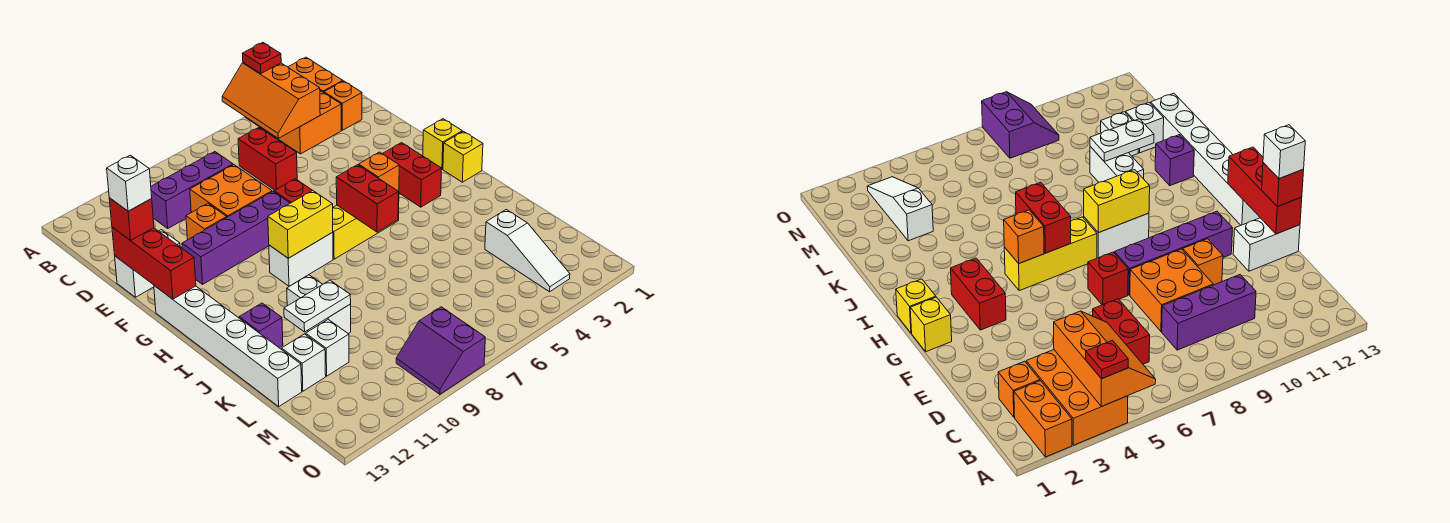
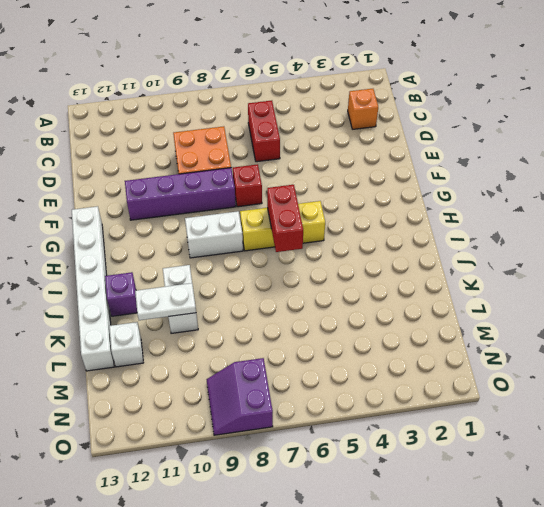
none -> orange brick A2:B2 level 1
none -> orange brick A3:C4 level 1
none -> purple brick C8:C10 level 1
none -> orange brick E10 level 1

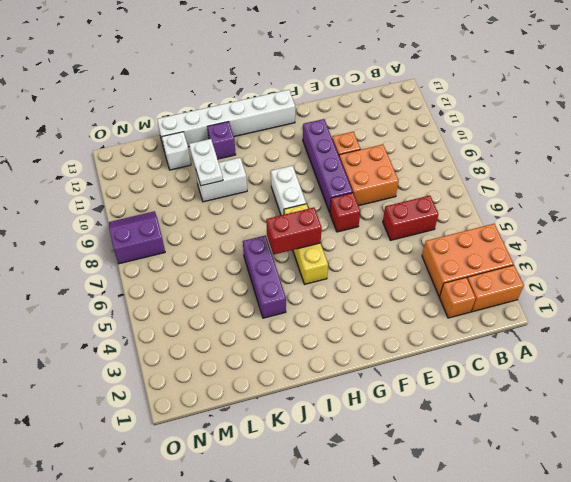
purple brick J4:J6 level 1 -> purple brick C8:C10 level 1
none -> white brick E12:E13 level 1
none -> yellow brick G1 level 1
none -> red brick G3:H3 level 1
none -> yellow brick H1 level 1

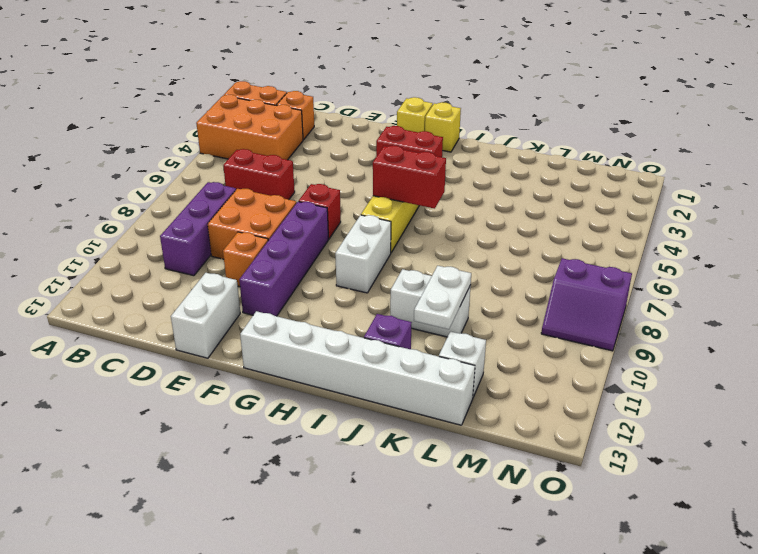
none -> white slope L3:N3 level 1 top L
none -> white brick L11 level 1
none -> orange slope A4:C5 level 2 top 4
none -> red brick E13:G13 level 2

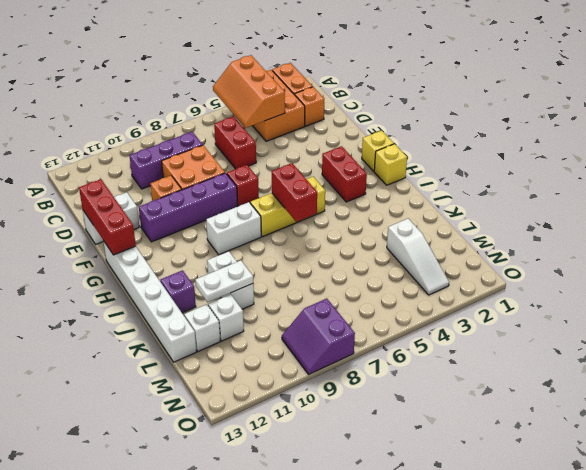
none -> orange brick H5 level 2
none -> yellow brick H8:H9 level 2
none -> red plate A4 level 3
none -> red brick E13 level 3

